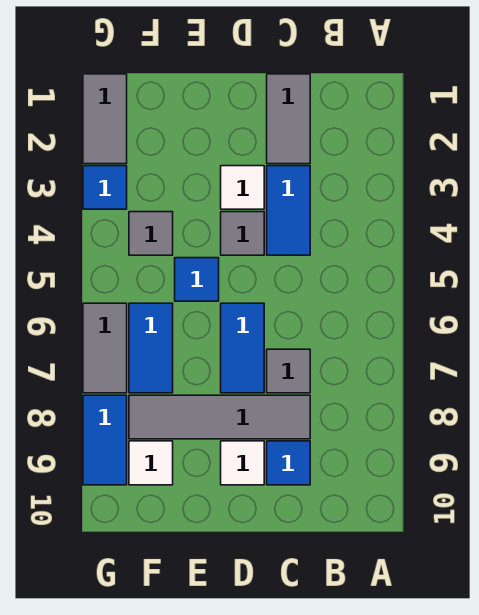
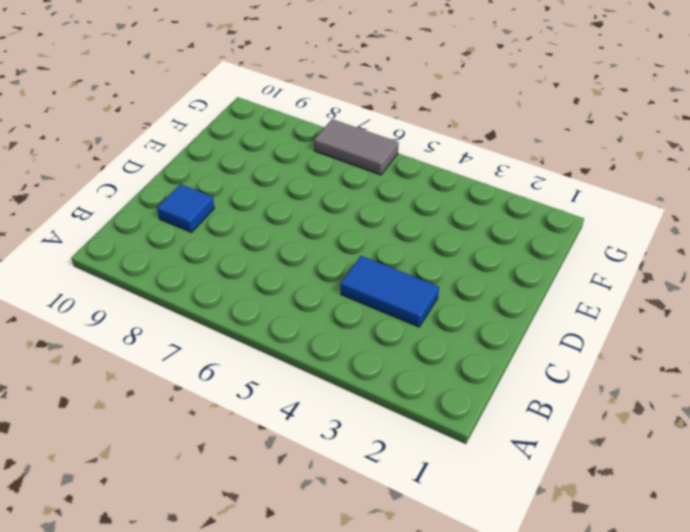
none -> grey tile C1:C2 level 1
none -> grey tile C7 level 1
none -> grey tile C8:F8 level 1

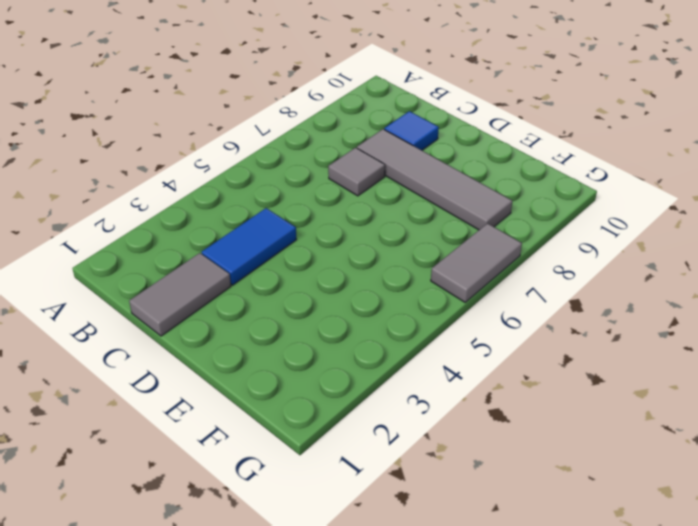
none -> white tile D3 level 1
none -> grey tile D4 level 1
none -> blue tile D6:D7 level 1

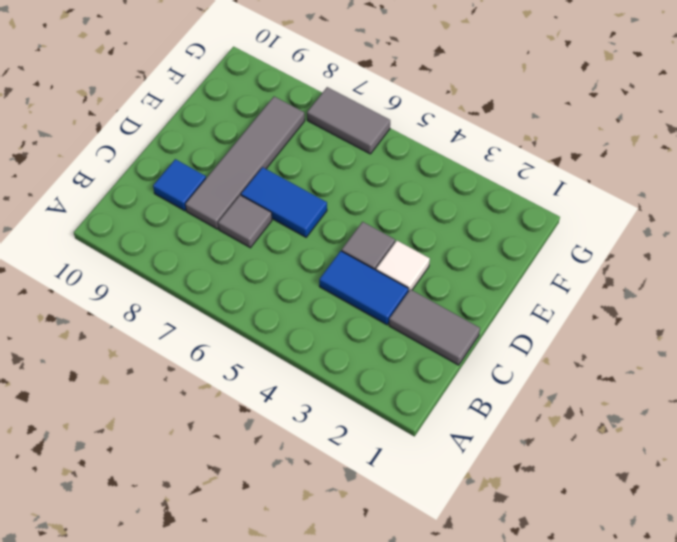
none -> white tile D9 level 1
none -> blue tile E5 level 1
none -> grey tile F4 level 1

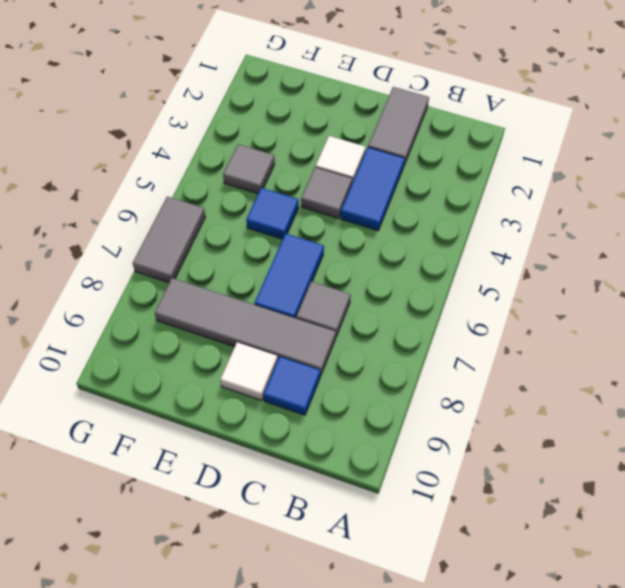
none -> blue tile F6:F7 level 1
none -> white tile F9 level 1
none -> grey tile G1:G2 level 1

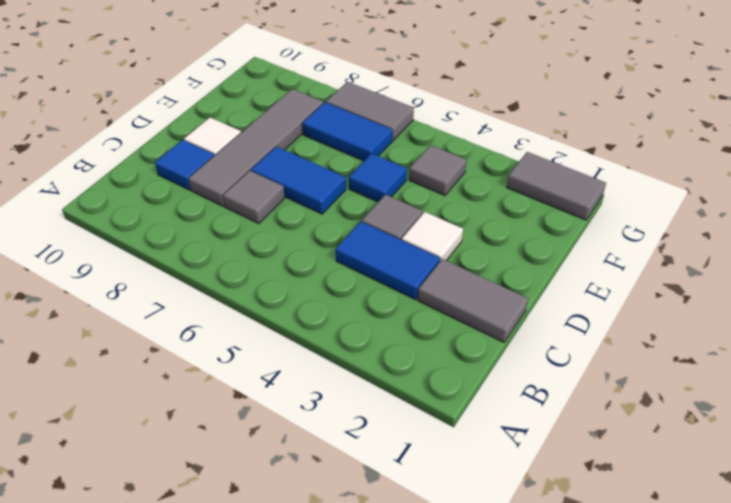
none -> white tile F9 level 1
none -> blue tile G3 level 1
none -> blue tile G8:G9 level 1

